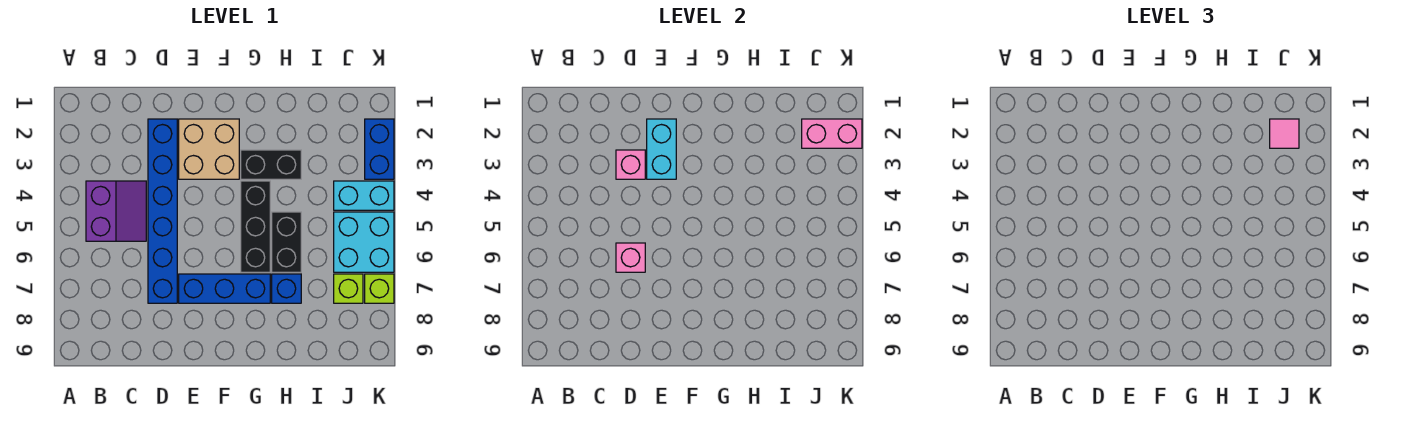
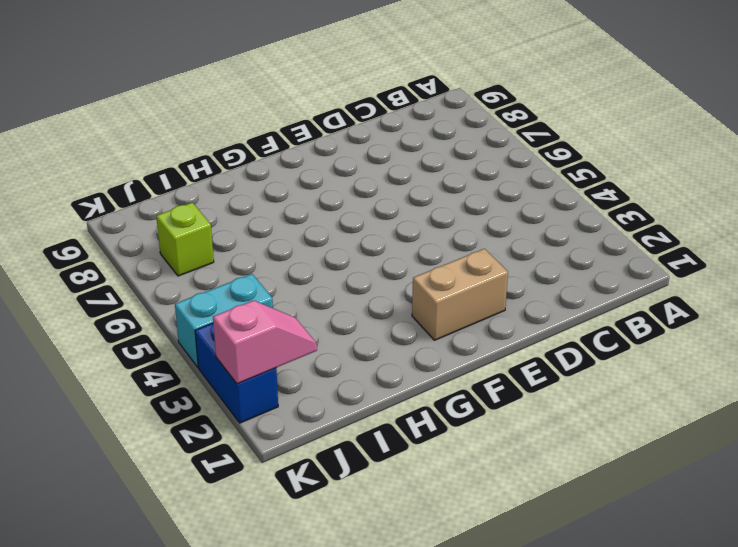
tan brick E2:F2 level 1 -> tan brick E2:F3 level 1
pink slope J2:K2 level 2 top K -> pink brick J2:K2 level 2
none -> purple slope B4:C5 level 1 top B
none -> blue brick D2:D7 level 1
none -> blue brick E7:G7 level 1

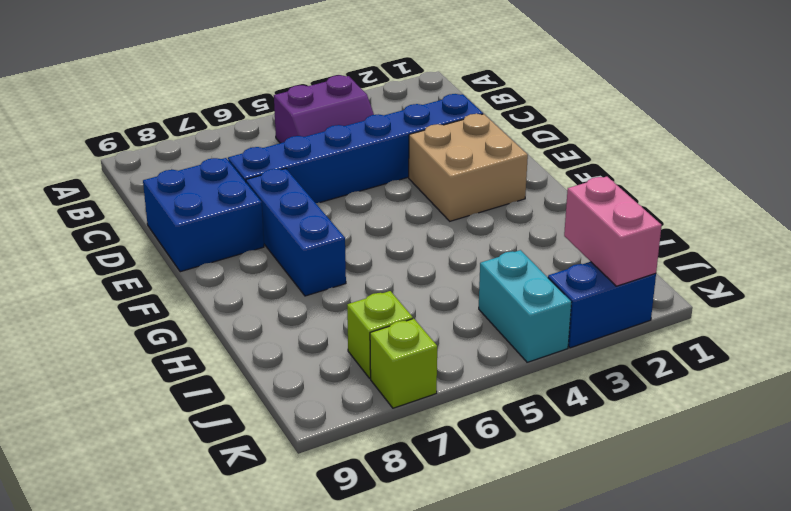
blue brick D8:E9 level 1 -> none
none -> black brick G3:H3 level 1
none -> black brick G4:G6 level 1
none -> black brick H5:H6 level 1

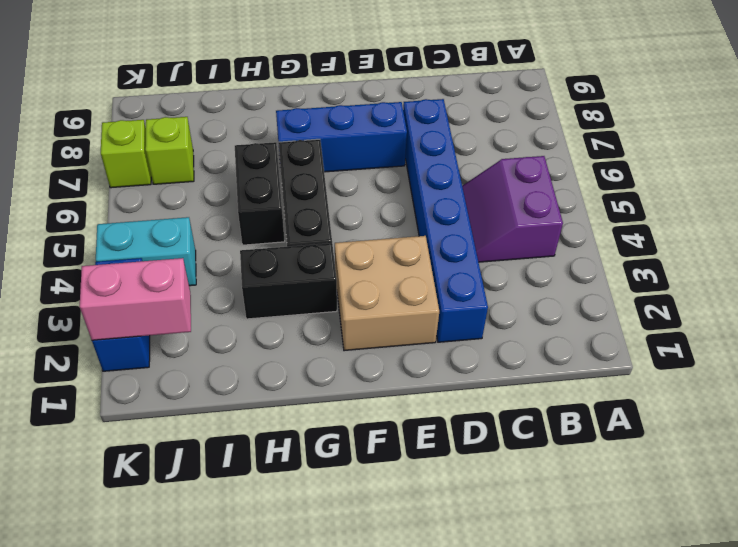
none -> blue brick H7 level 1
none -> cyan brick J5:K6 level 1
none -> pink brick D3 level 2

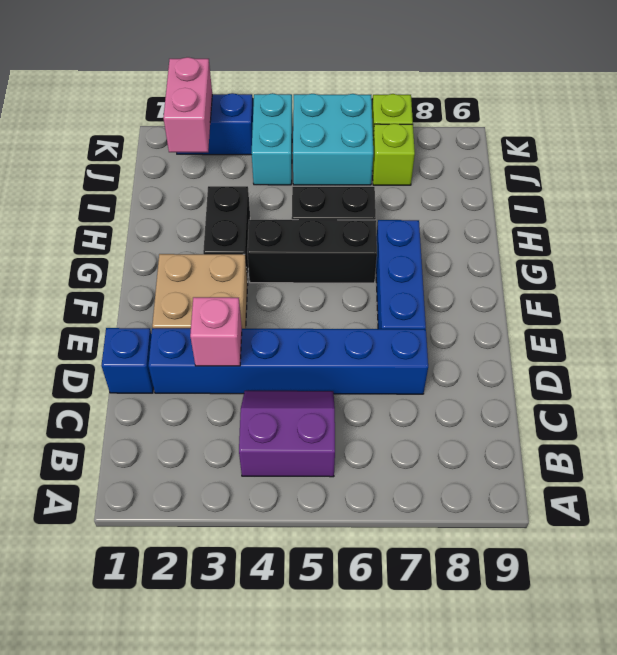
blue brick D1 level 1 -> blue brick H7 level 1
none -> pink brick D6 level 2
none -> cyan brick E2:E3 level 2
none -> pink tile J2 level 3

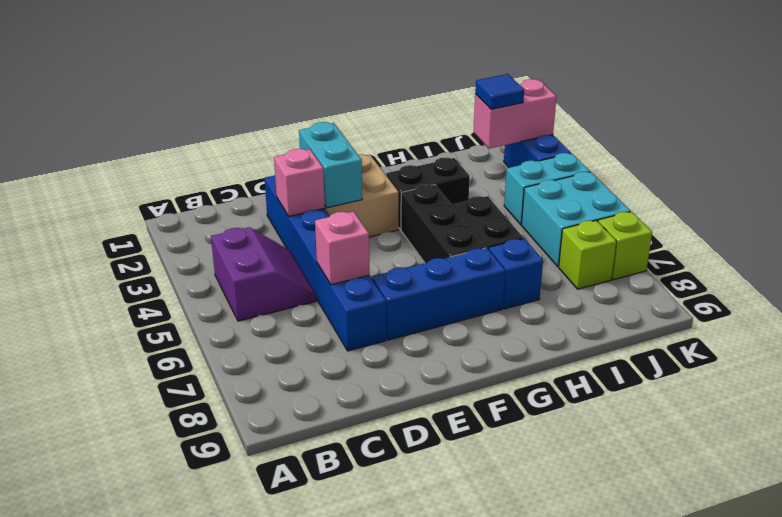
blue tile J2 level 3 -> pink tile J2 level 3

